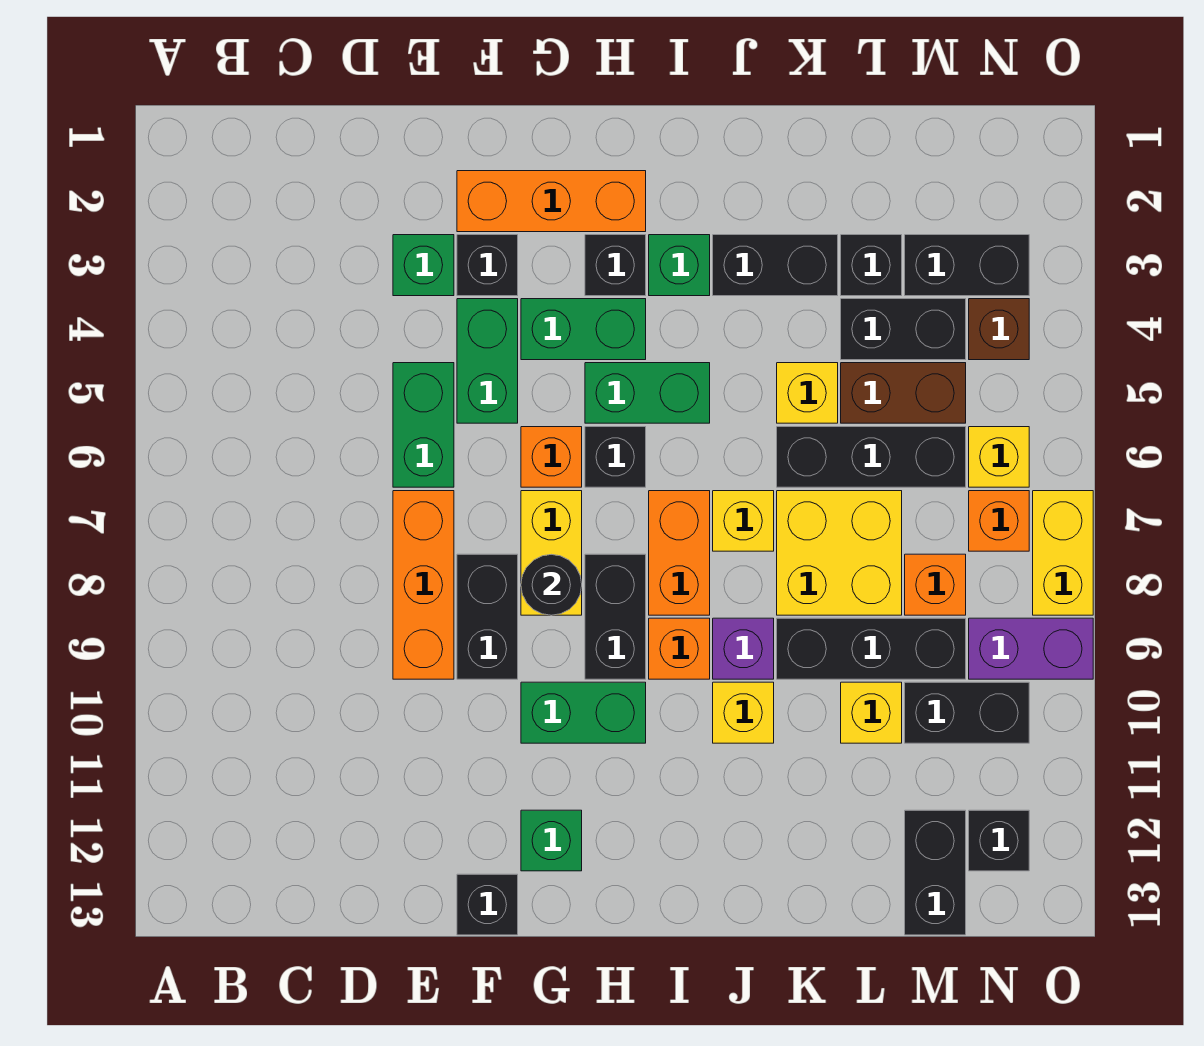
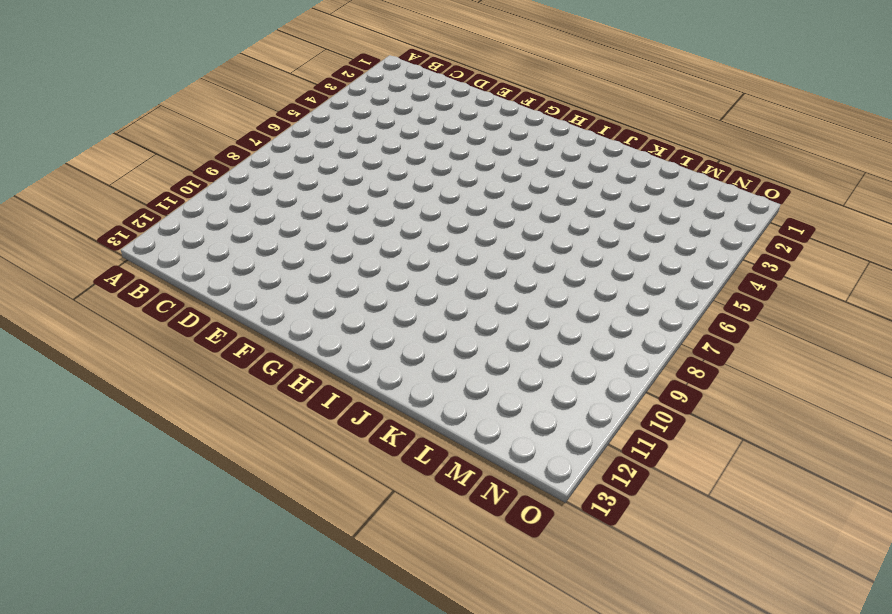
none -> green brick E3 level 1
none -> green brick E5:E6 level 1
none -> orange brick E7:E9 level 1
none -> orange brick F2:H2 level 1

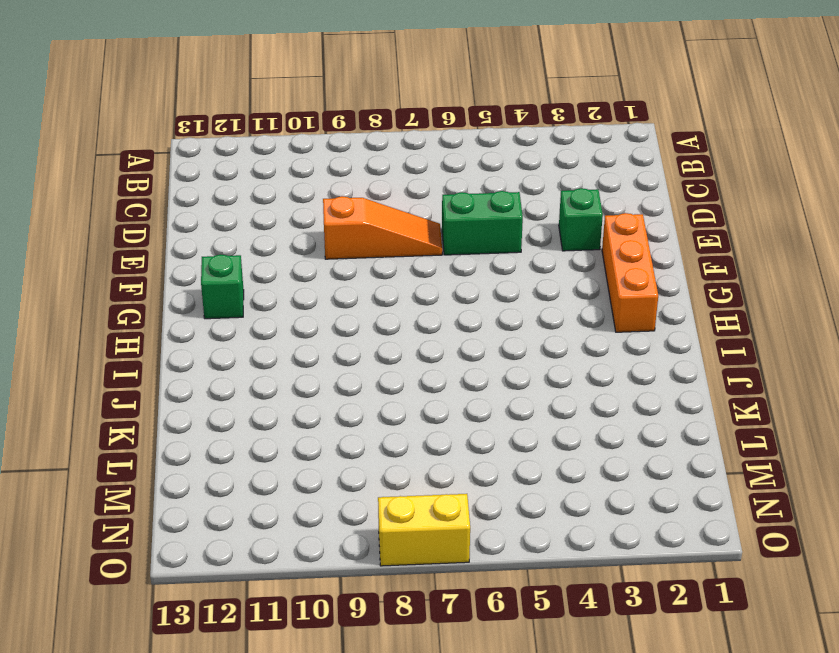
orange slope E7:E9 level 1 top 9 -> orange brick E7:E9 level 1
none -> black brick F3 level 1
none -> green brick F4:F5 level 1
none -> black brick F8:F9 level 1
none -> black brick F13 level 1

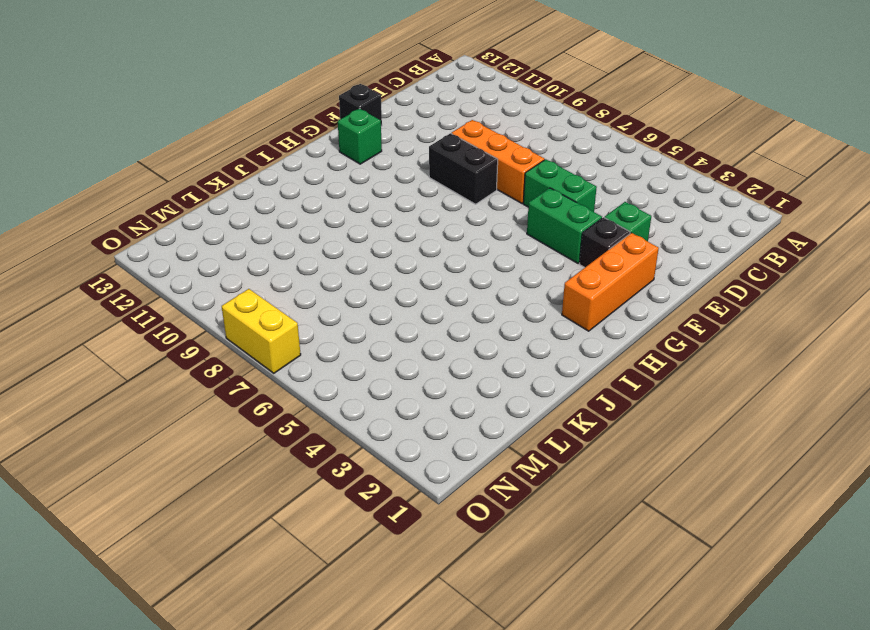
none -> green brick G4:H4 level 1
none -> orange brick G6 level 1
none -> yellow brick G7:G8 level 1
none -> green brick G10:H10 level 1

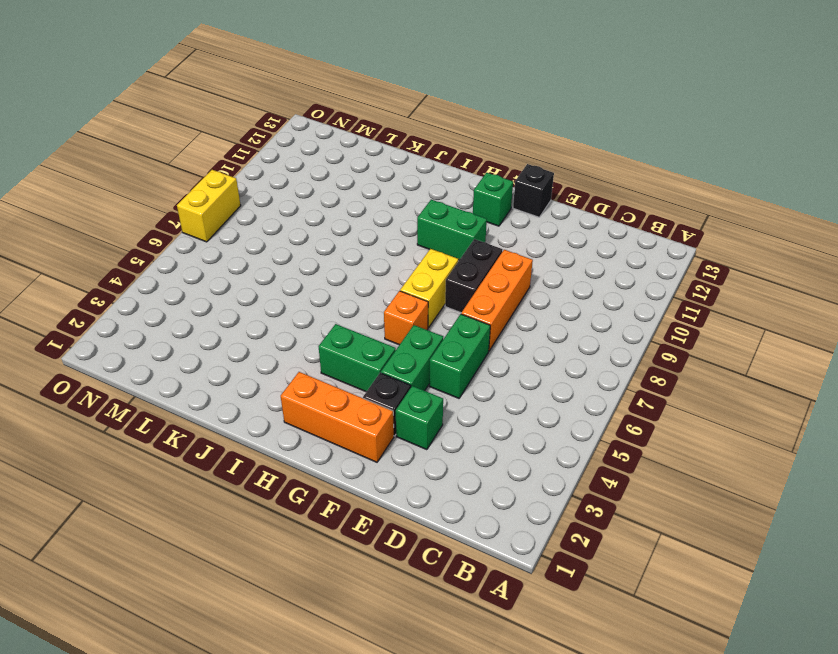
none -> black brick H3 level 1
none -> green brick H5:I5 level 1
none -> black brick H6 level 1
none -> black brick H8:H9 level 1

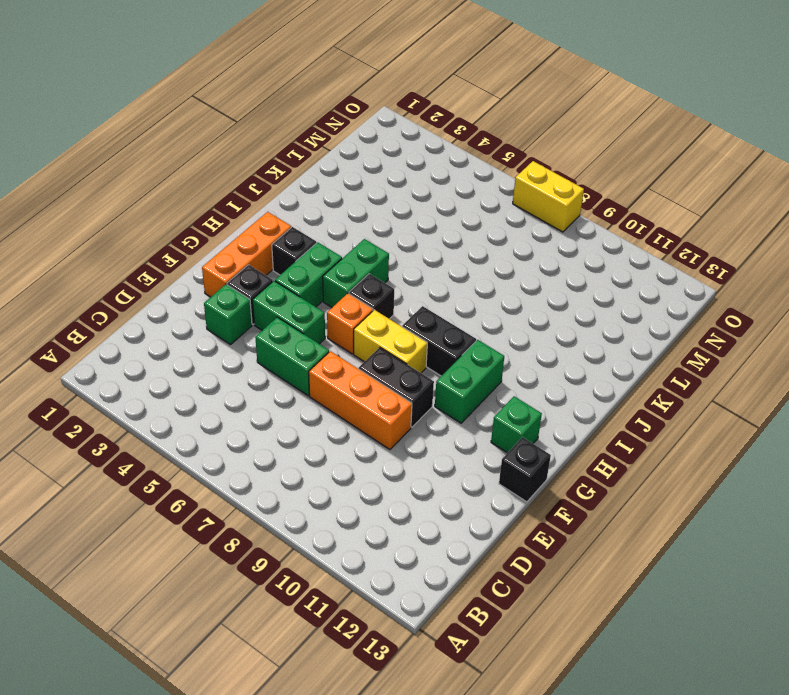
none -> green brick I3 level 1
none -> orange brick I7:I8 level 1
none -> orange brick I9 level 1
none -> black brick J3:K3 level 1

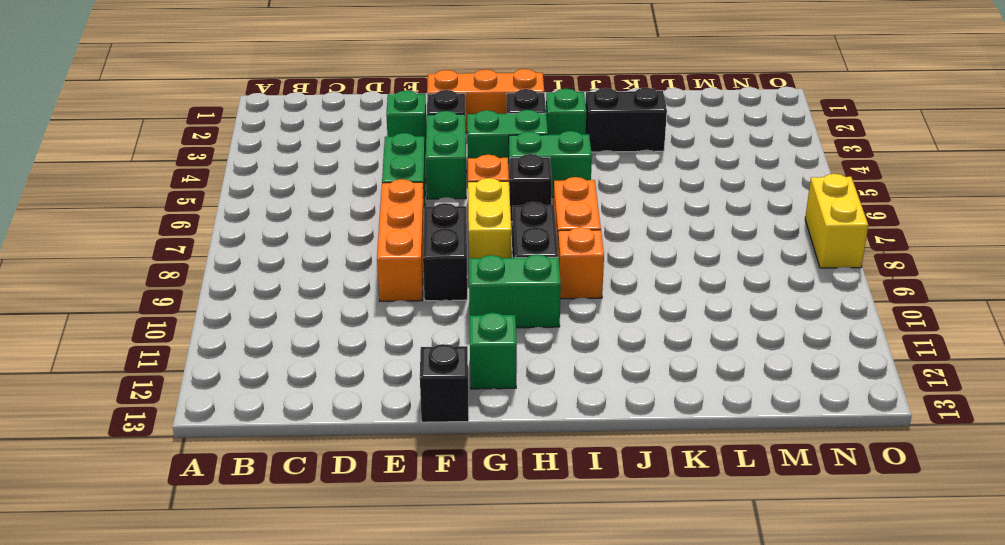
none -> yellow brick J7 level 1
none -> purple brick J9 level 1
none -> yellow brick J10 level 1
none -> yellow brick K5 level 1

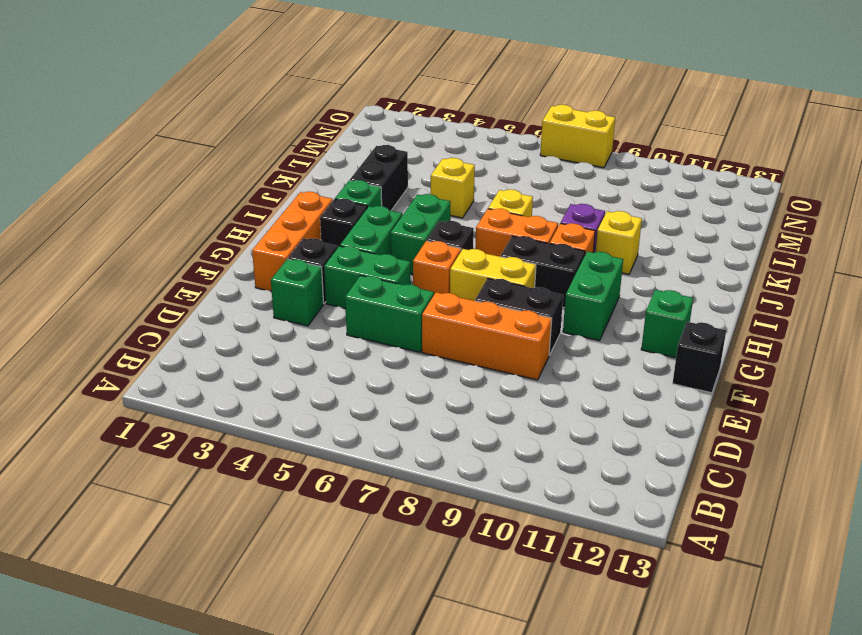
none -> black brick K6:M6 level 1
none -> yellow brick K7:L8 level 1
none -> black brick K9:M9 level 1
none -> black brick L3 level 1

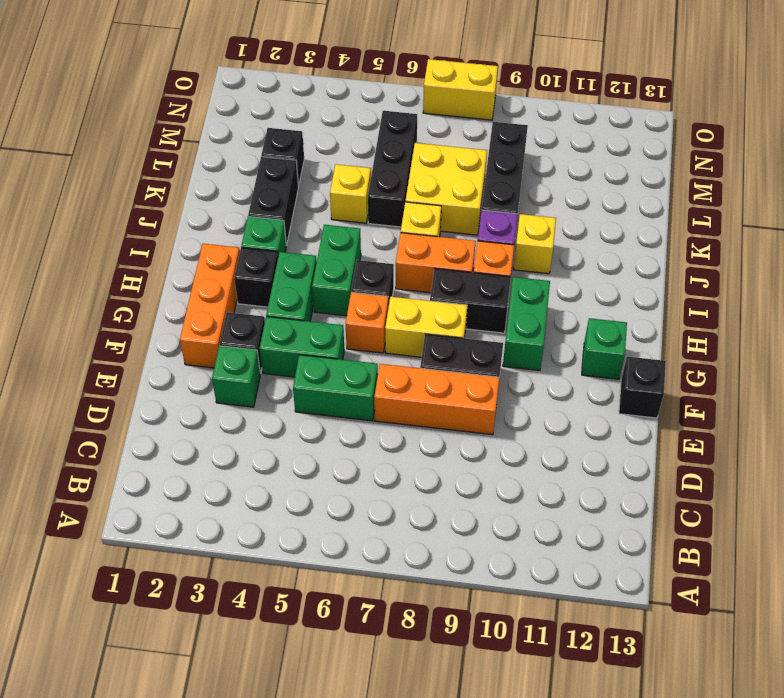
none -> black brick L4:M4 level 1
none -> brown brick L5:M5 level 1
none -> yellow brick L10 level 1
none -> black brick M3:N3 level 1

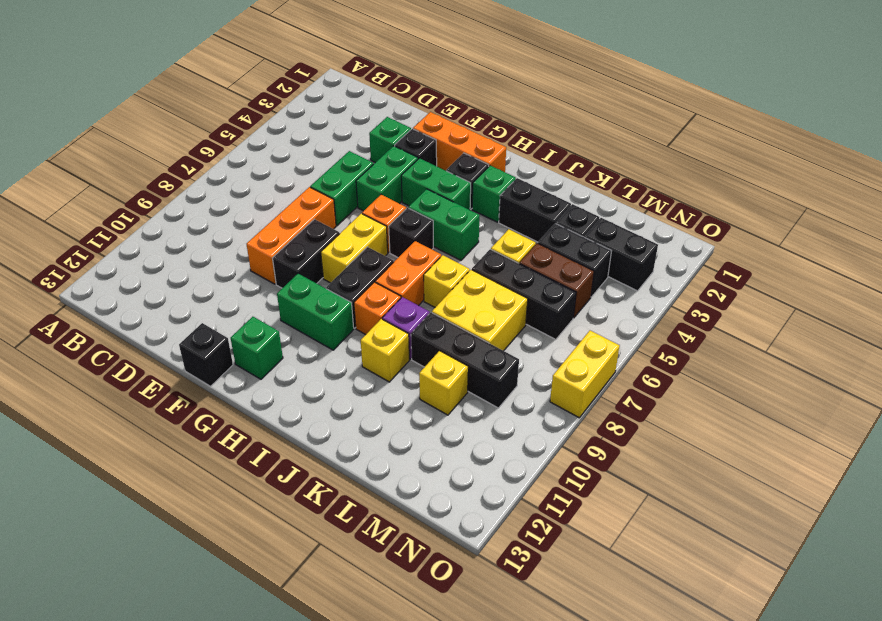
none -> orange brick M8 level 1
none -> black brick M10:N10 level 1
none -> black brick M12:M13 level 1
none -> brown brick N4 level 1

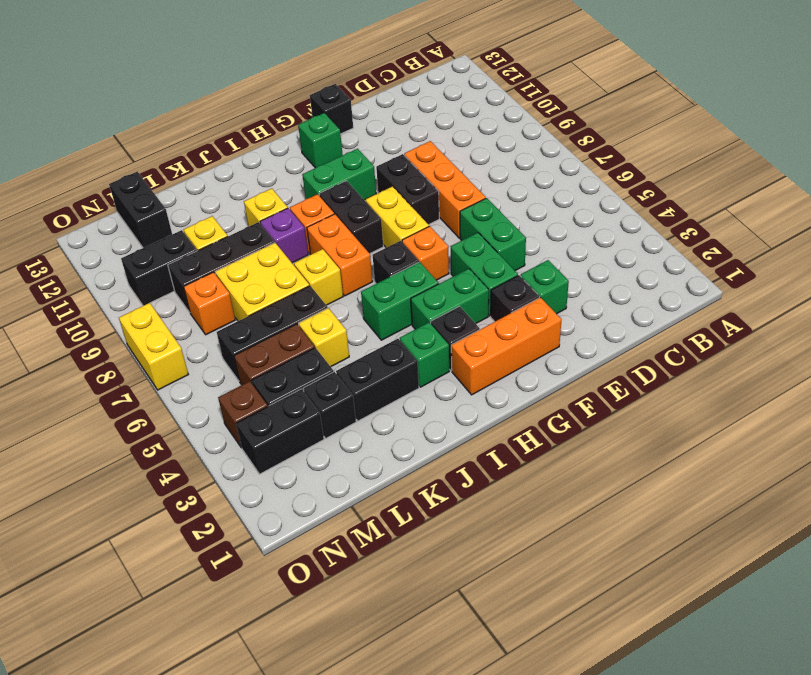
none -> yellow brick N6 level 1
none -> orange brick N7 level 1
none -> purple brick N9:O9 level 1
none -> black brick N12 level 1

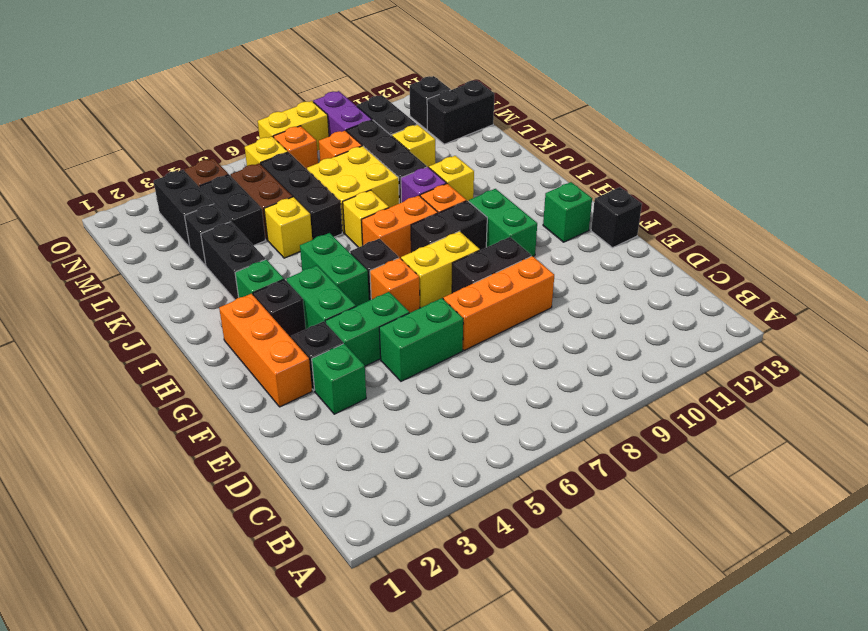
none -> black round brick G8 level 2

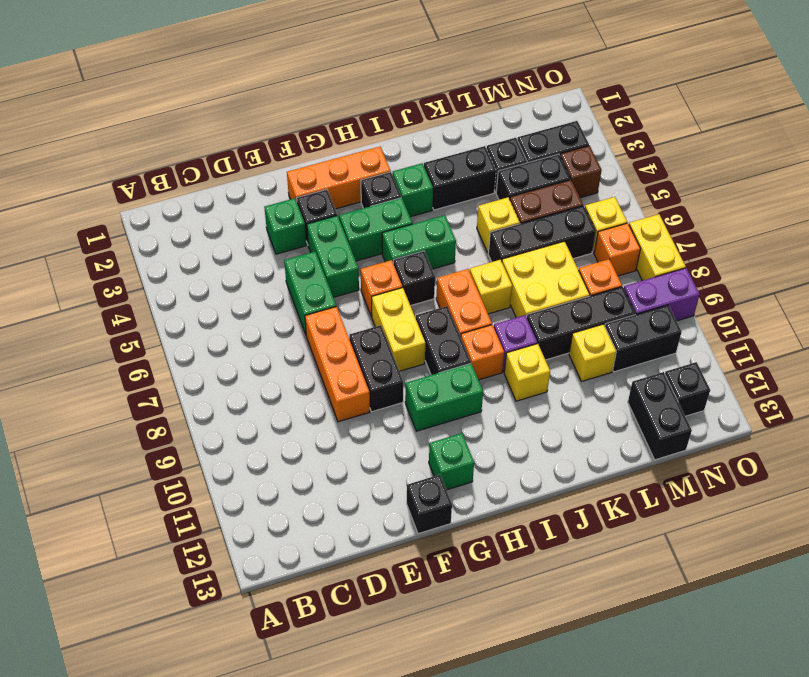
none -> black round brick G8 level 2

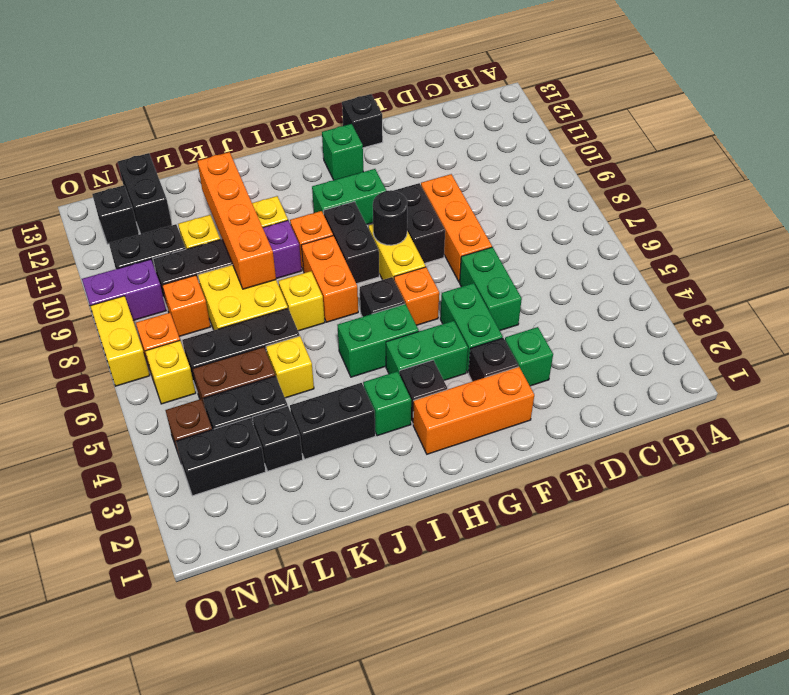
orange brick K8:K11 level 2 -> none

